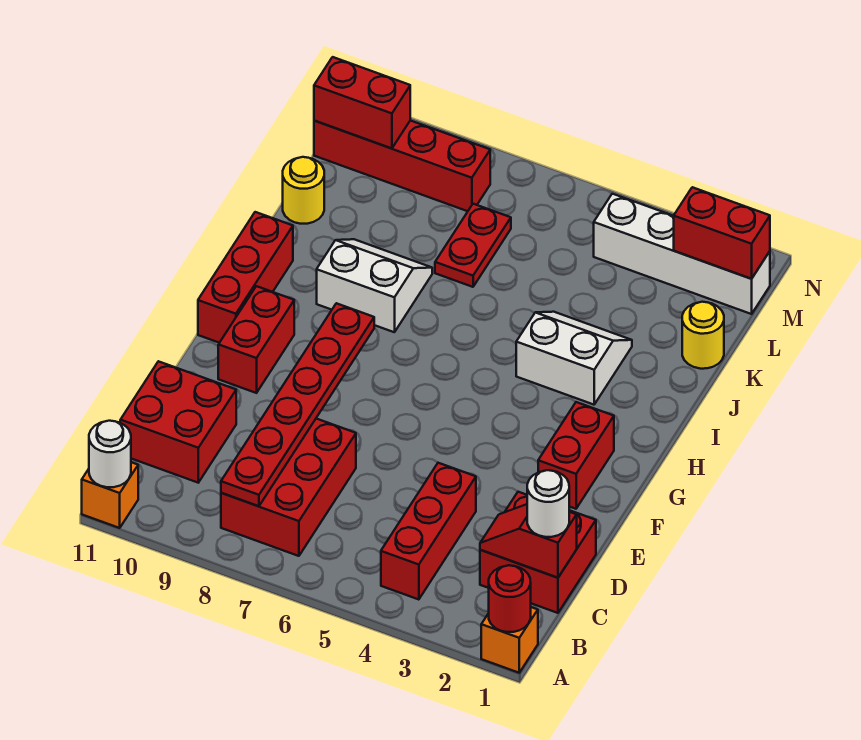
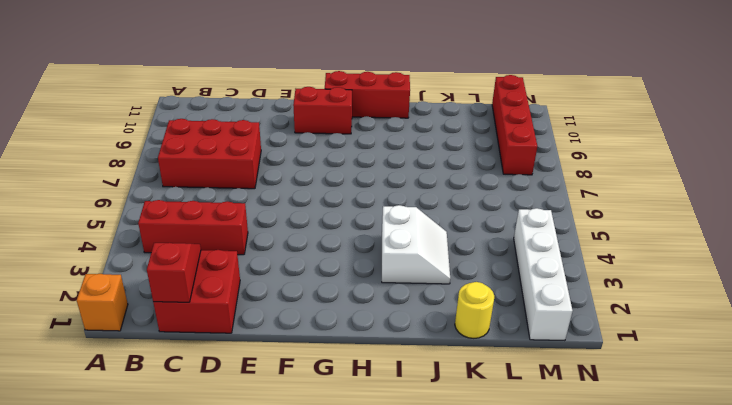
none -> orange brick A11 level 1
none -> red brick C10:D11 level 1
none -> red brick F2:G2 level 1

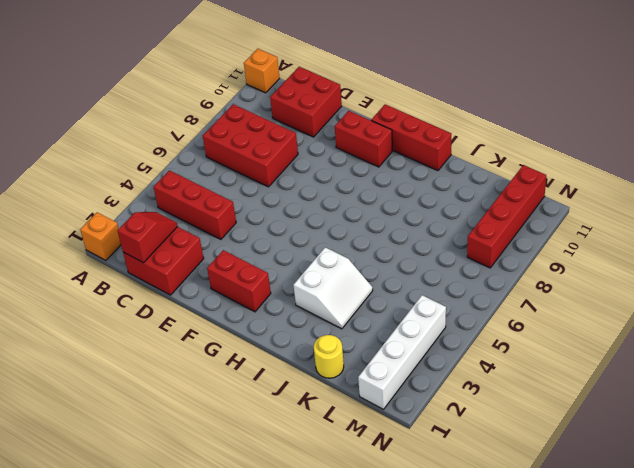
none -> white slope I8:J9 level 1 top I
none -> red plate K7:L7 level 1
none -> yellow round brick K11 level 1

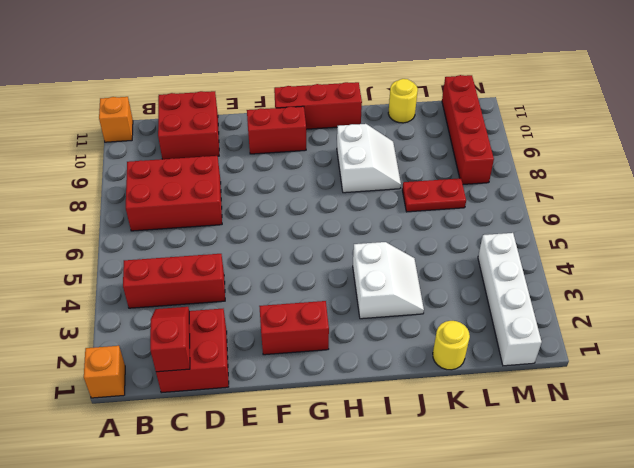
none -> red round brick A1 level 2
none -> white round brick A11 level 2
none -> red plate B8:G8 level 2

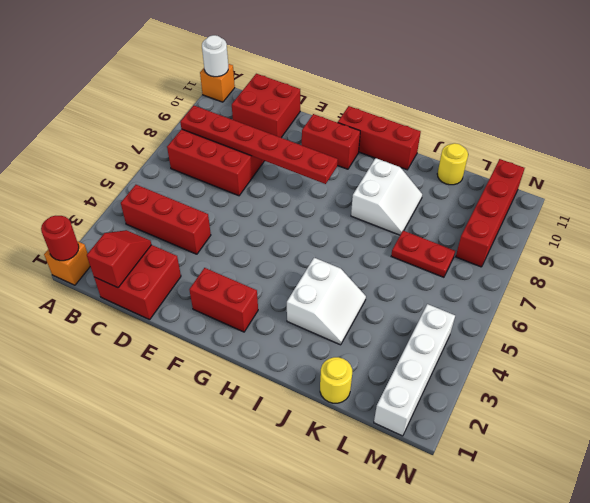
none -> red brick M1:M2 level 2
none -> red brick M10:M11 level 2
none -> white round brick C1 level 3

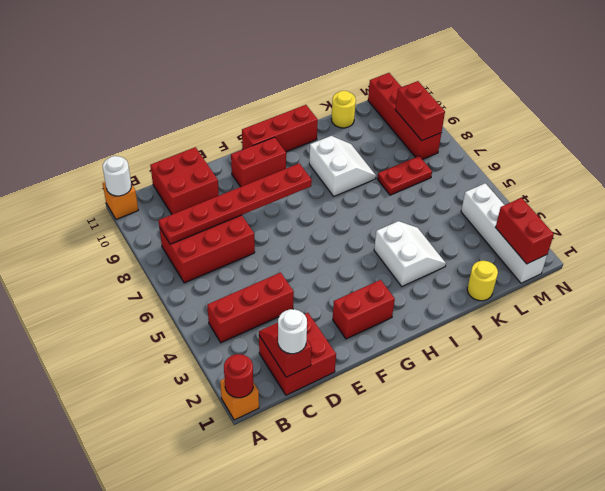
red brick M8:M9 level 2 -> red brick M10:M11 level 2

